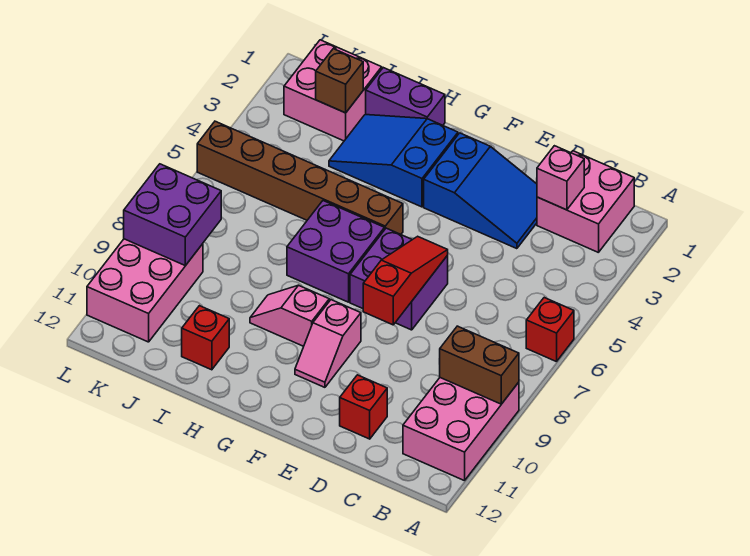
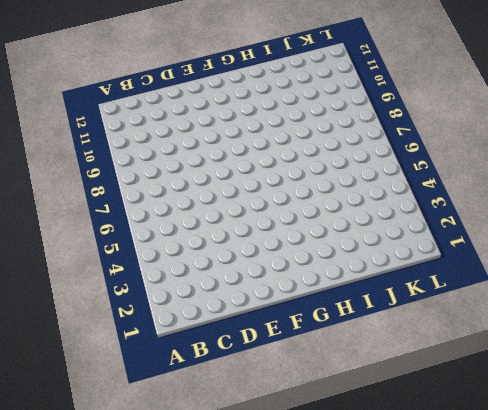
none -> red brick A6 level 1
none -> pink brick A9:B11 level 1
none -> pink brick B1:C2 level 1

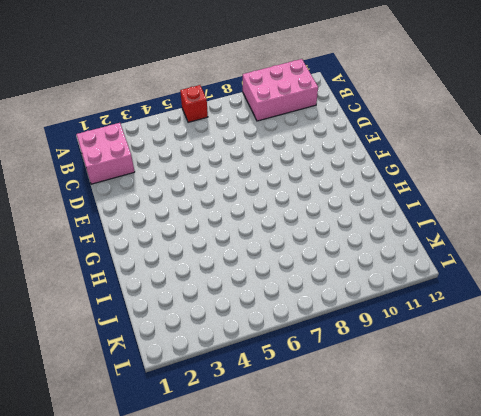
none -> blue slope D2:F3 level 1 top F
none -> red brick D11 level 1
none -> purple brick E6:F7 level 1

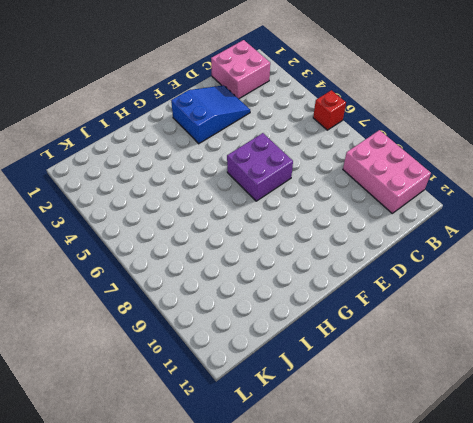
none -> red brick D11 level 1
none -> pink slope F9:F10 level 1 top 9
none -> blue slope G2:I3 level 1 top G

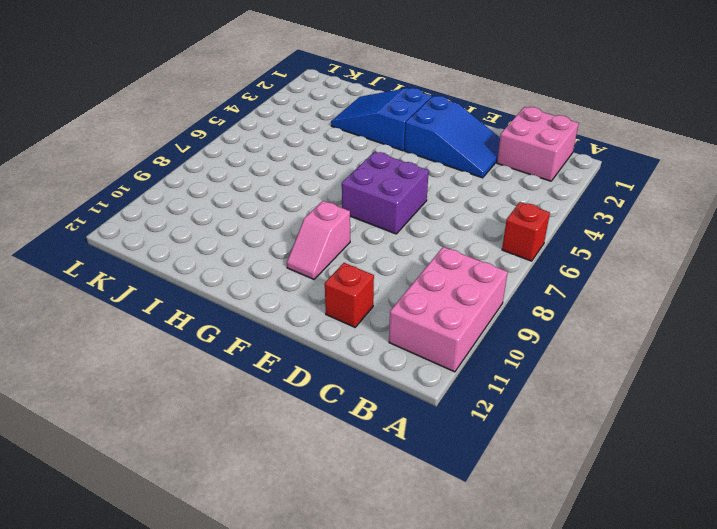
none -> brown brick G5:L5 level 1
none -> purple brick G6:H7 level 1
none -> pink slope G9:H9 level 1 top G

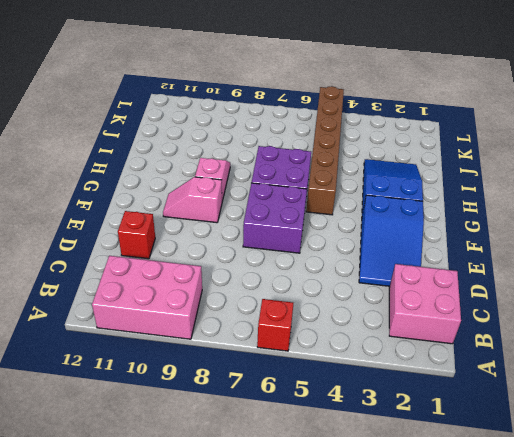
none -> purple brick H1:I1 level 1
none -> red brick I11 level 1
none -> pink brick J1:K2 level 1

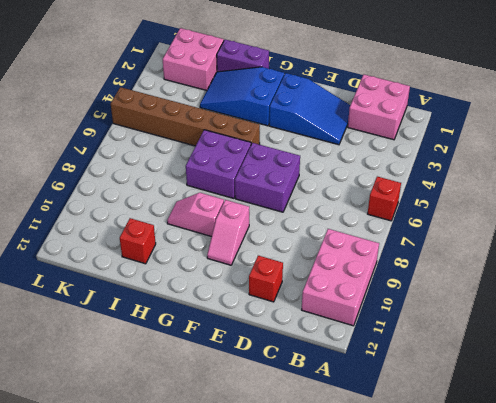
none -> pink brick K9:L11 level 1
none -> brown brick A9:B9 level 2
none -> pink brick C2 level 2

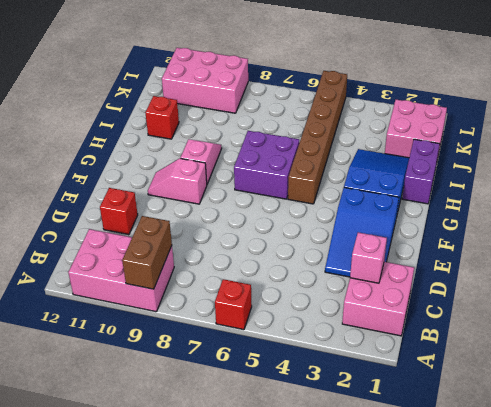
none -> purple brick E6:F7 level 1
none -> red slope E6:E8 level 2 top 8
none -> brown brick J2 level 2

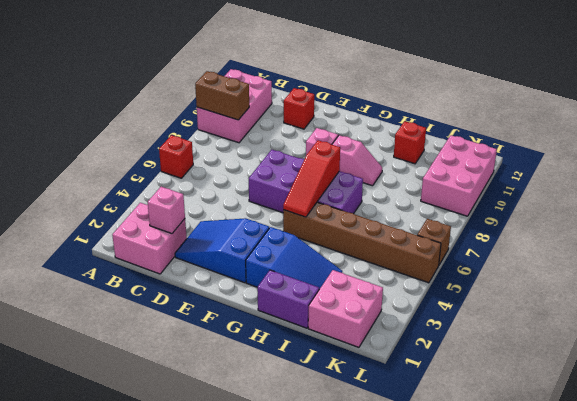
red slope G5:G7 level 2 top 7 -> red slope E6:E8 level 2 top 8
brown brick L6 level 1 -> brown brick J2 level 2
none -> purple brick K8:L9 level 2

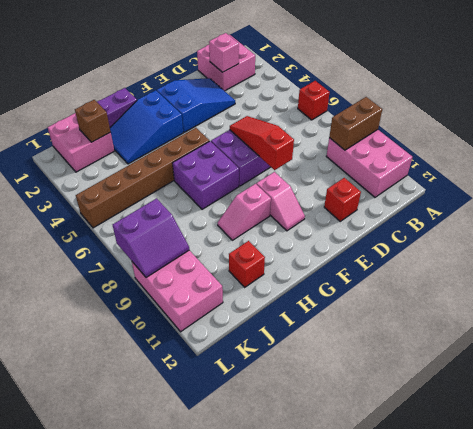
purple slope K8:L9 level 2 top 8 -> purple brick K8:L9 level 2

